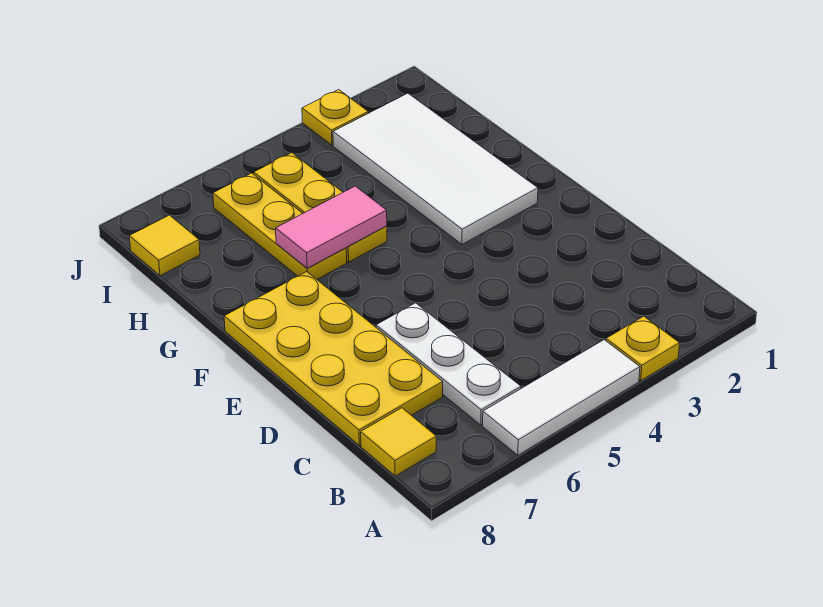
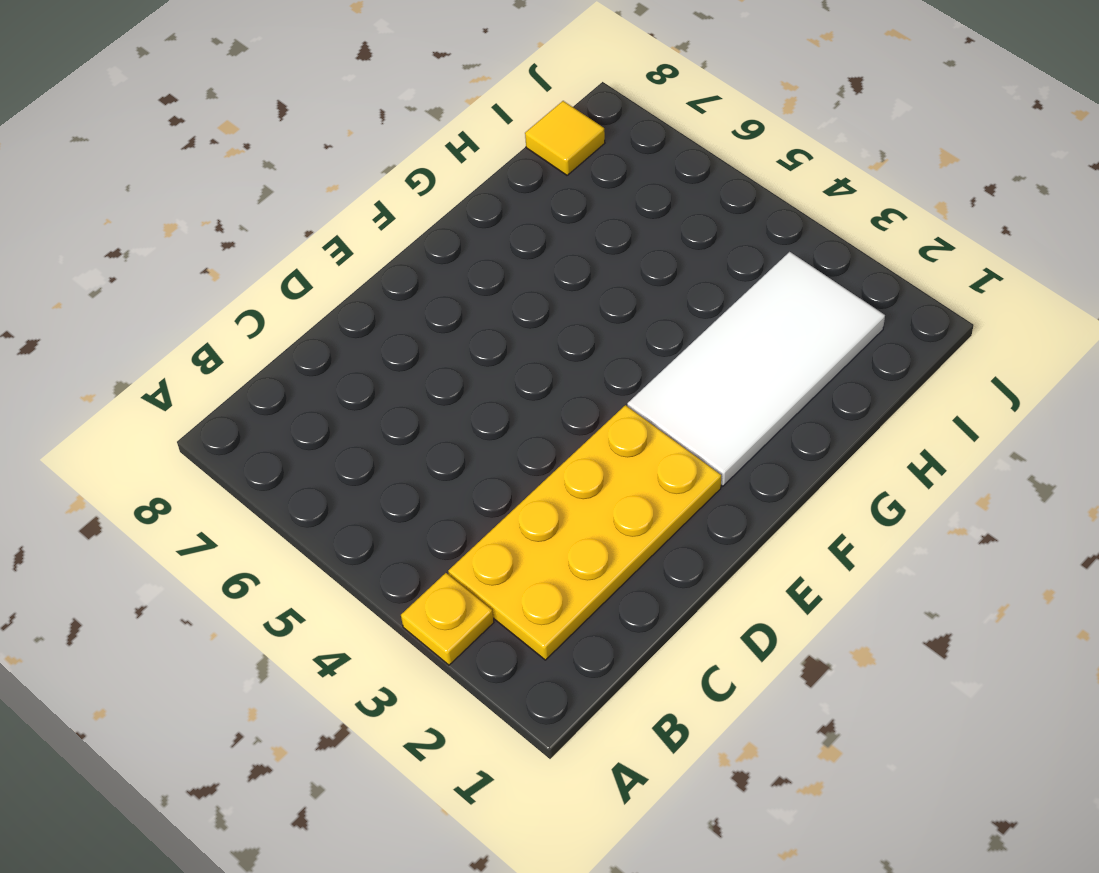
yellow plate B2:E3 level 1 -> yellow plate C7:F8 level 1
none -> white tile A4:A6 level 1
none -> white plate B6:D6 level 1

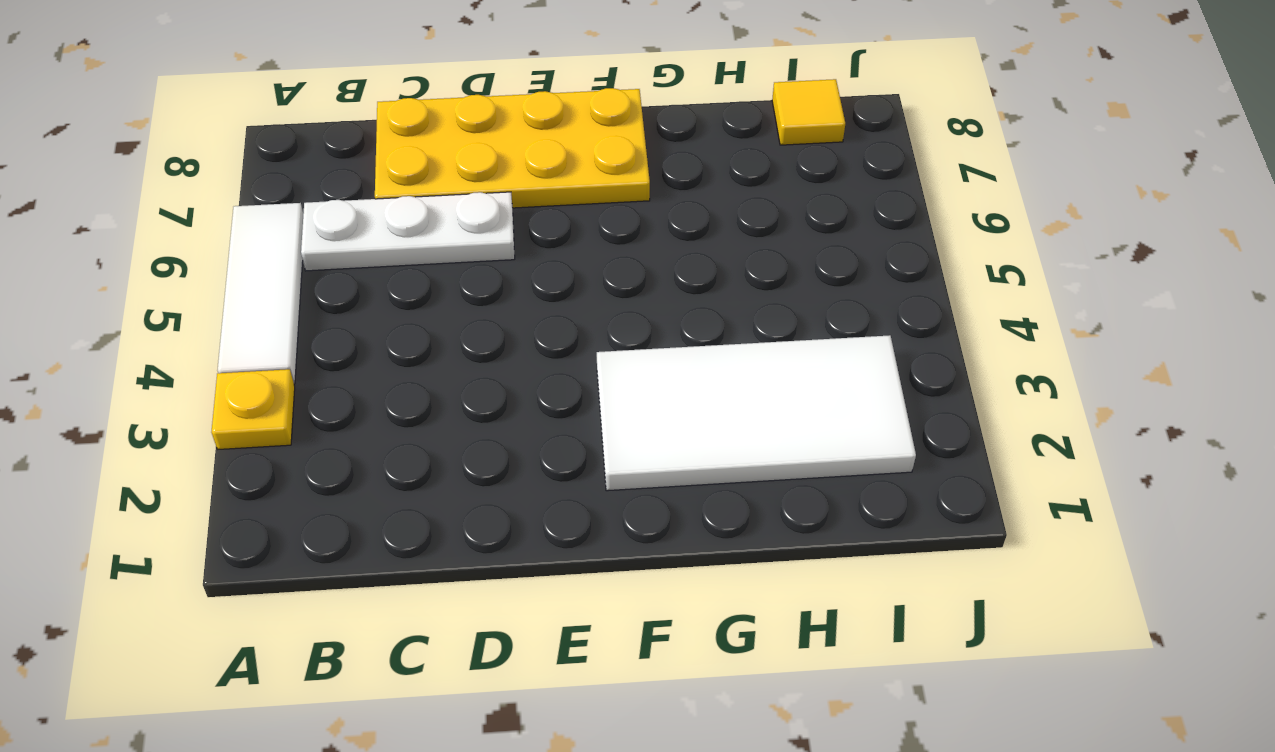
none -> yellow tile B8 level 1
none -> yellow plate G5:I5 level 1

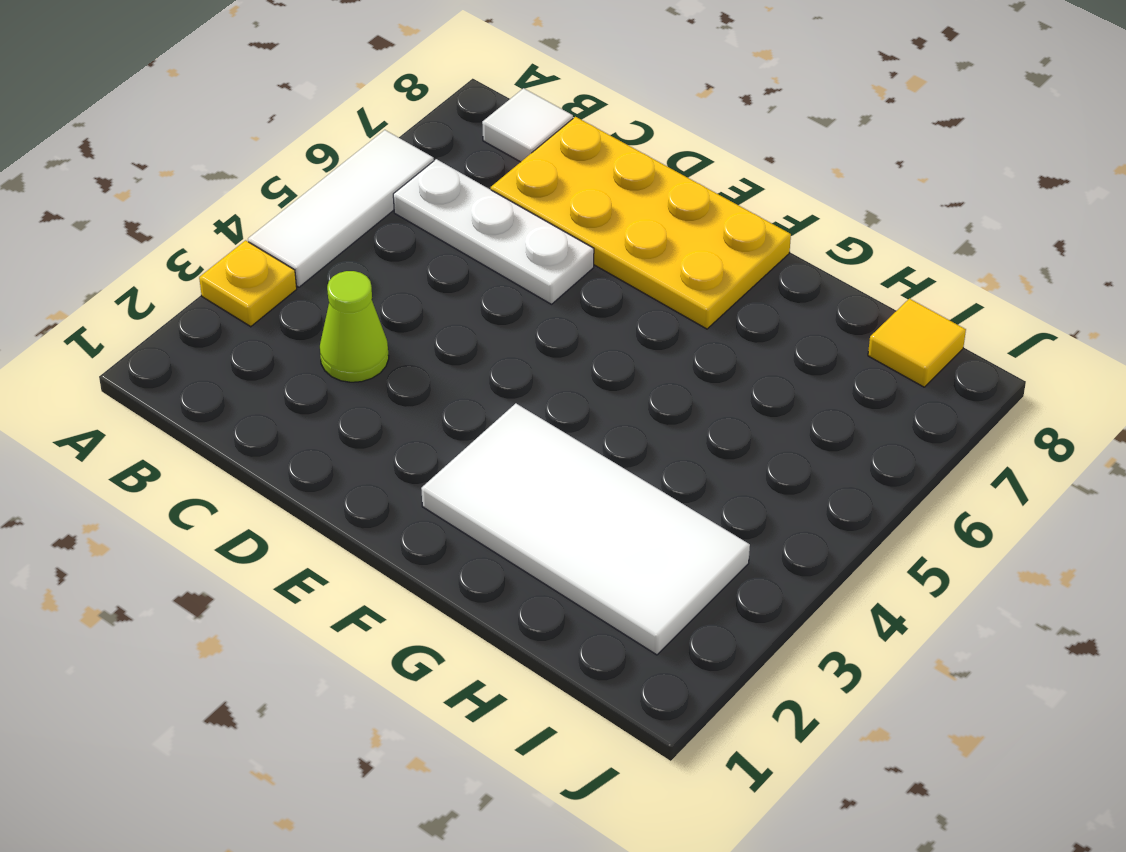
white tile B8 level 1 -> yellow tile B8 level 1
lime cone C3 level 1 -> none
none -> yellow plate G5:I5 level 1
none -> yellow plate G6:I6 level 1

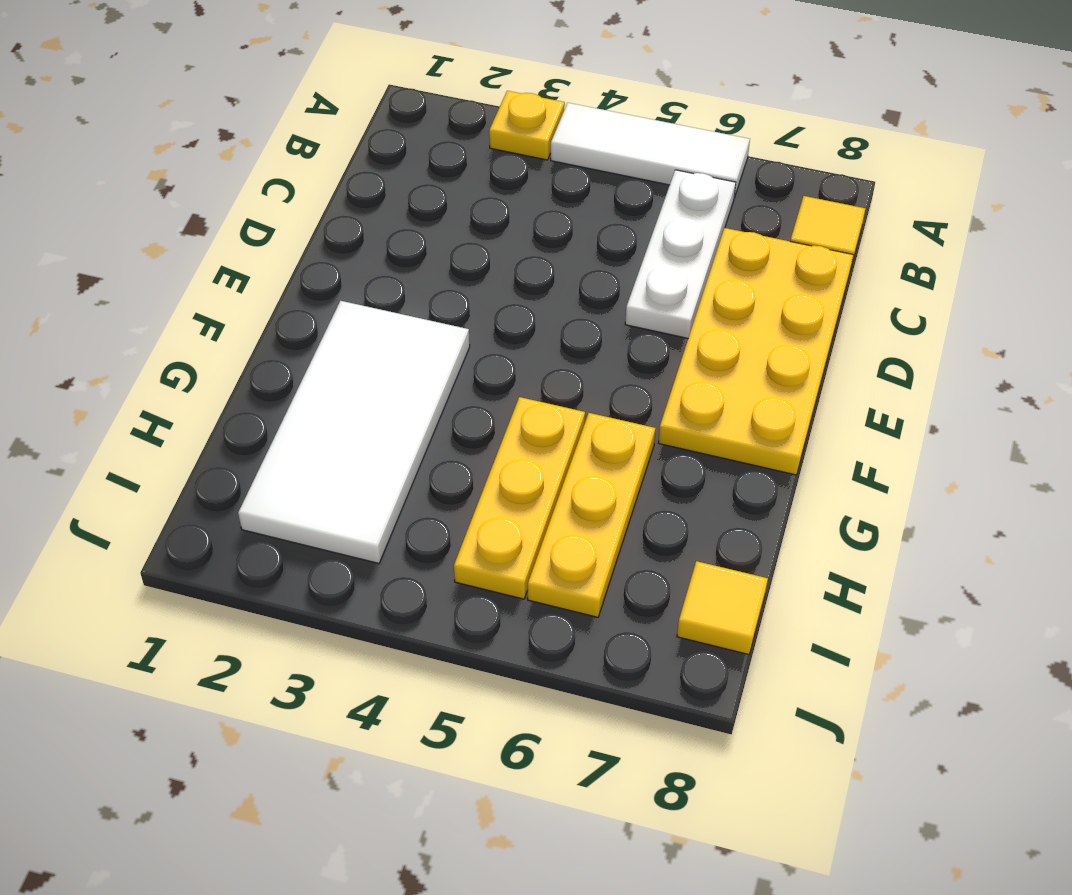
none -> yellow plate J3 level 1
none -> pink tile G5:G6 level 2

